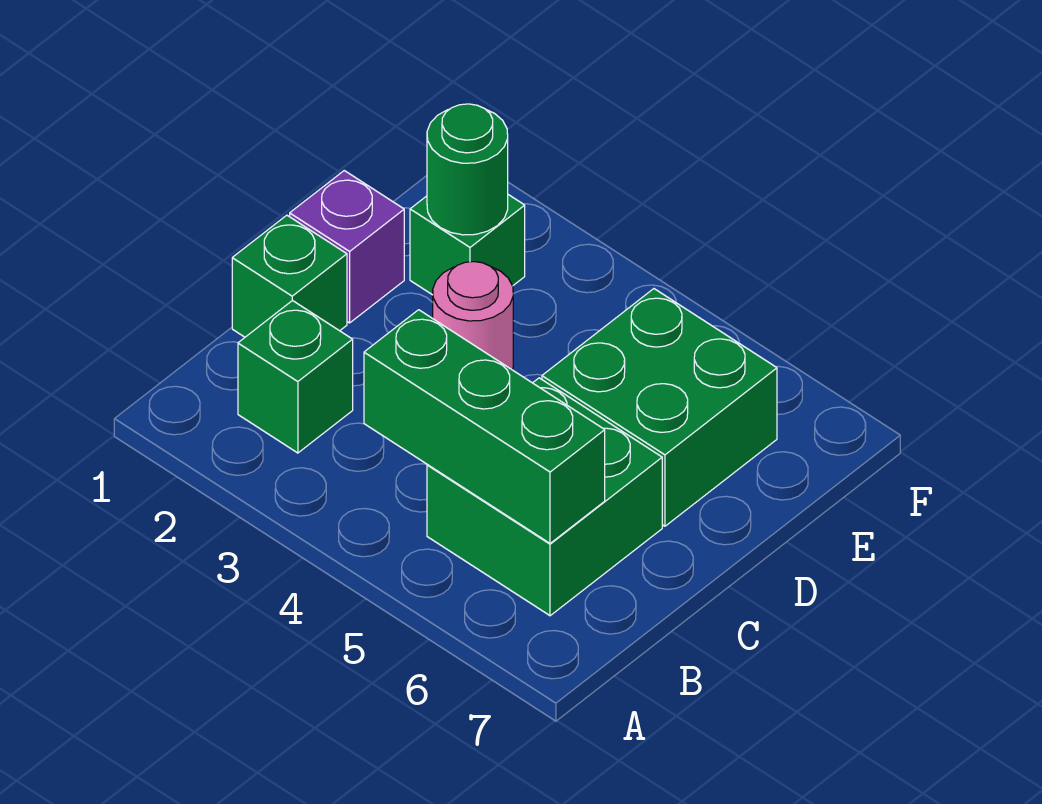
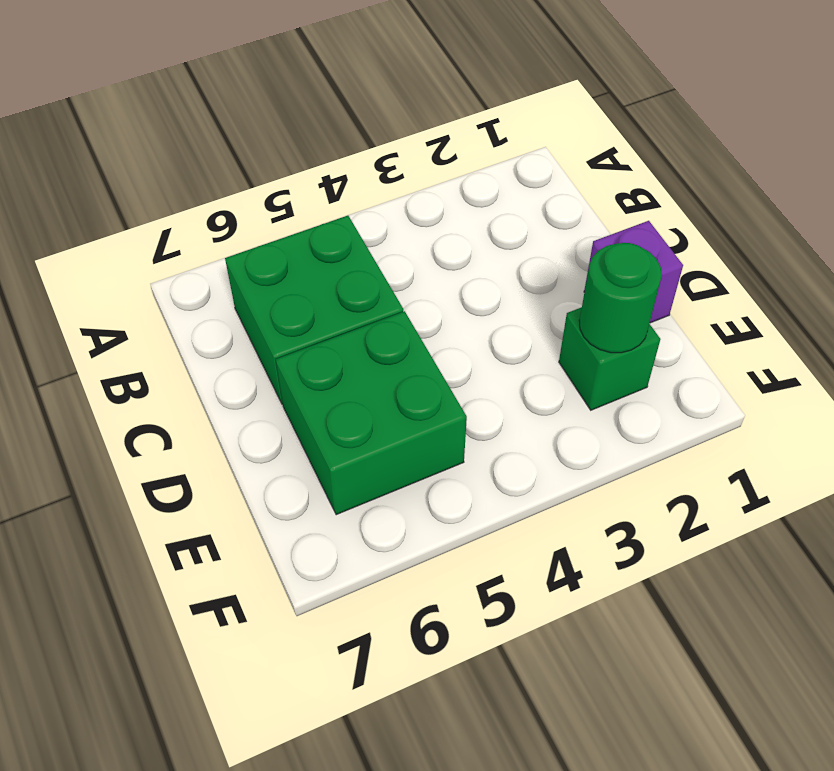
none -> green brick B2 level 1
none -> green brick C1 level 1

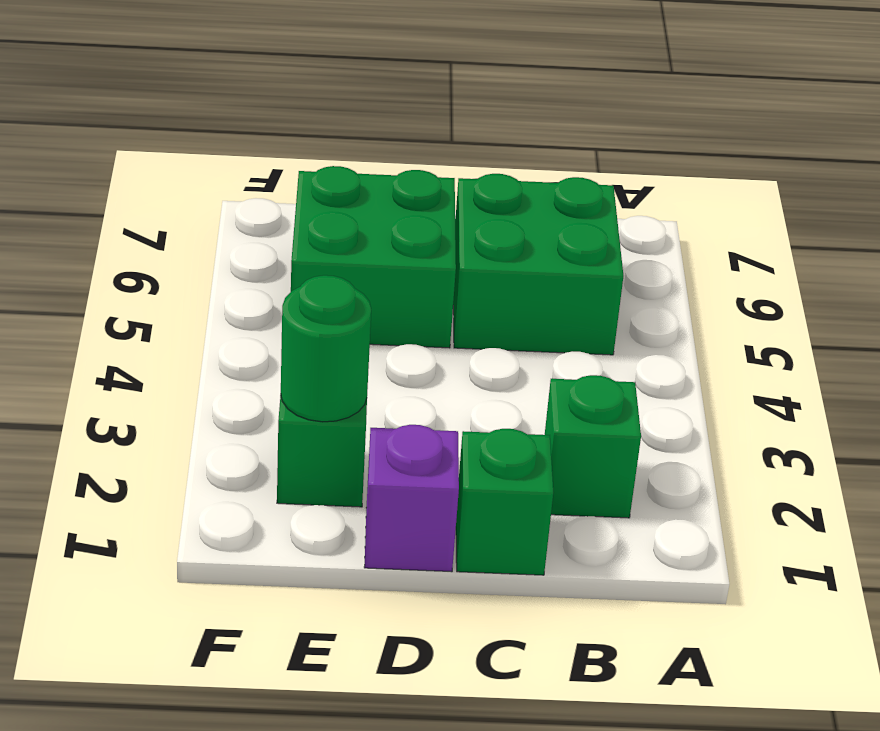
none -> pink round brick D3 level 1
none -> green brick B4:B6 level 2

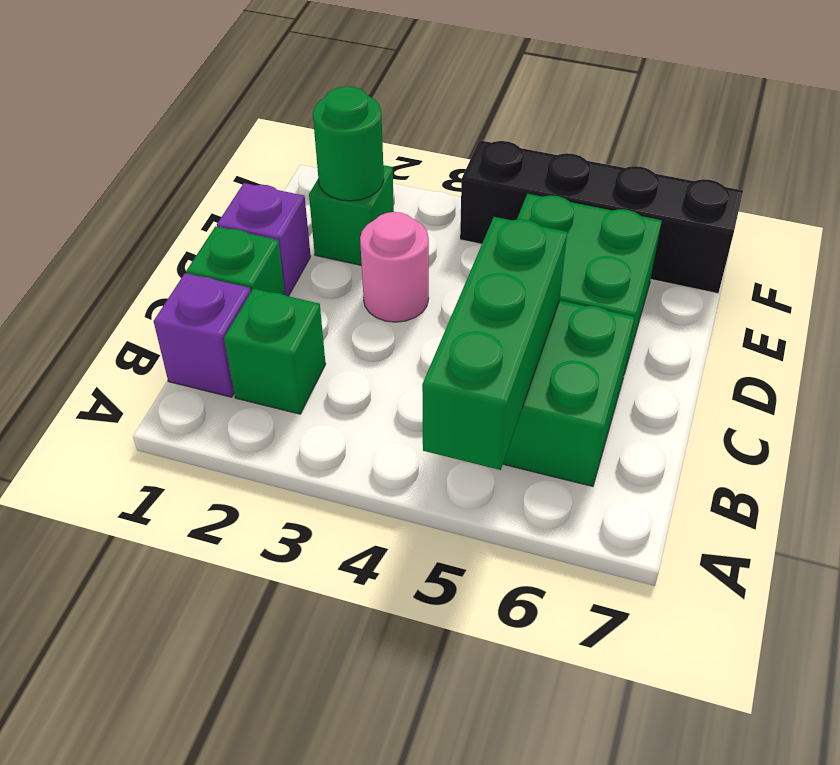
green brick A5:C5 level 2 -> green brick B4:B6 level 2
purple brick B1 level 1 -> none
black brick F4:F7 level 1 -> none

